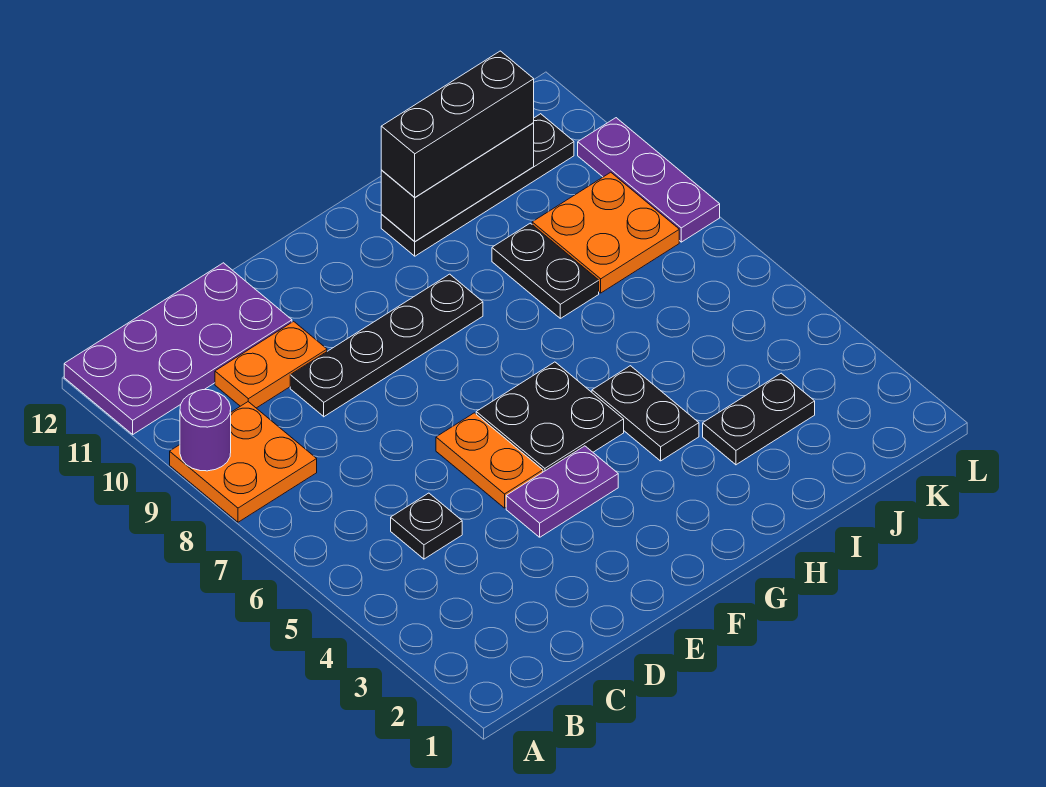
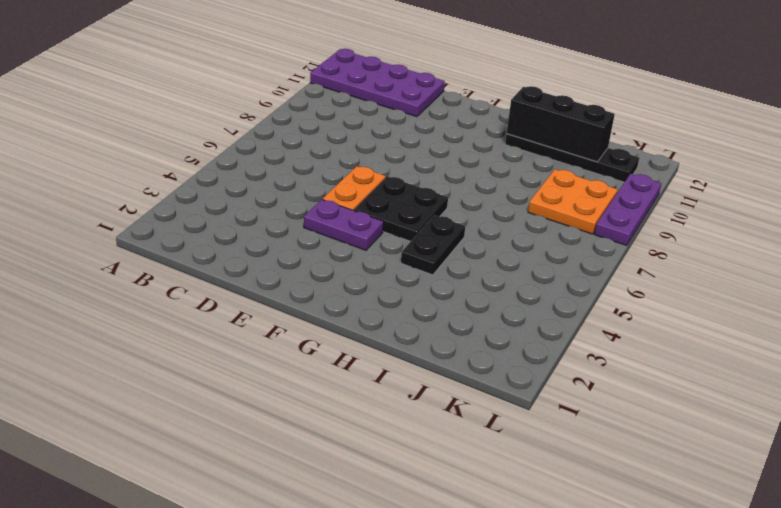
none -> orange plate A8:B9 level 1
none -> black plate C5 level 1
none -> orange plate C10:D10 level 1

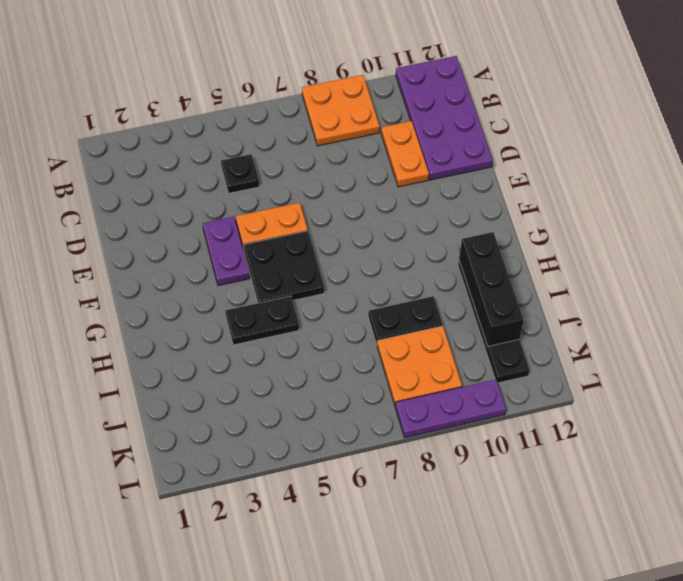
none -> black plate D9:G9 level 1
none -> black plate I3:J3 level 1
none -> purple round brick A9 level 2

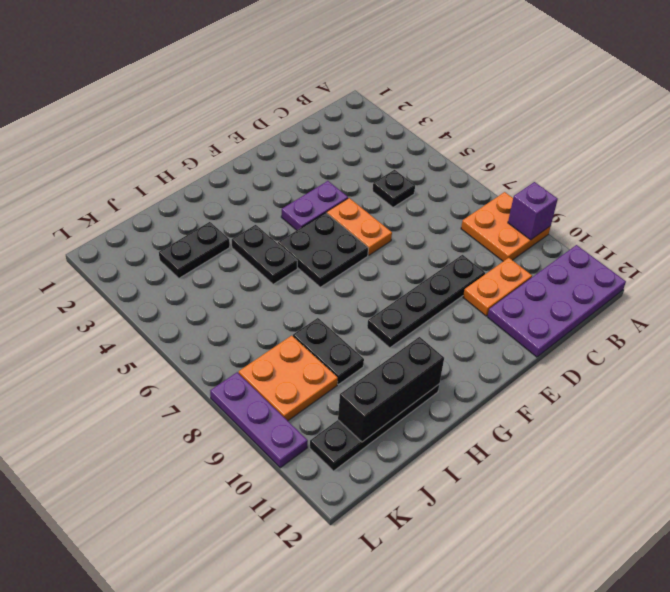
purple brick A9 level 2 -> purple round brick A9 level 2
none -> black brick H11:J11 level 3

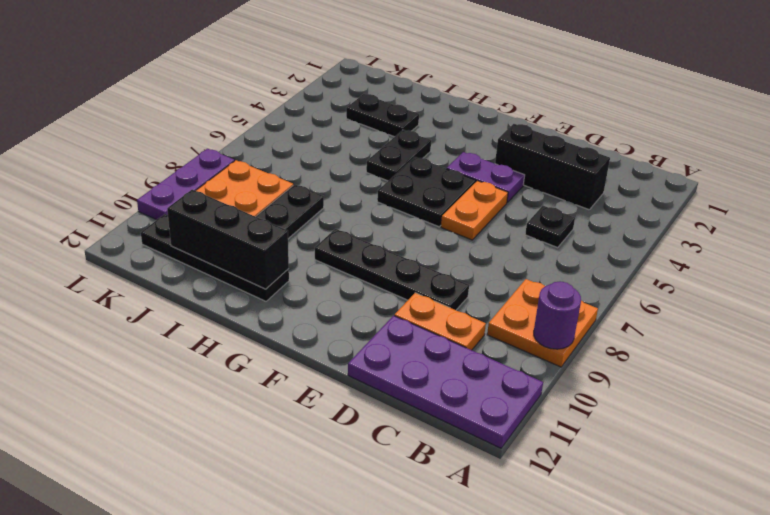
black brick C3:E3 level 1 -> black brick H11:J11 level 3

